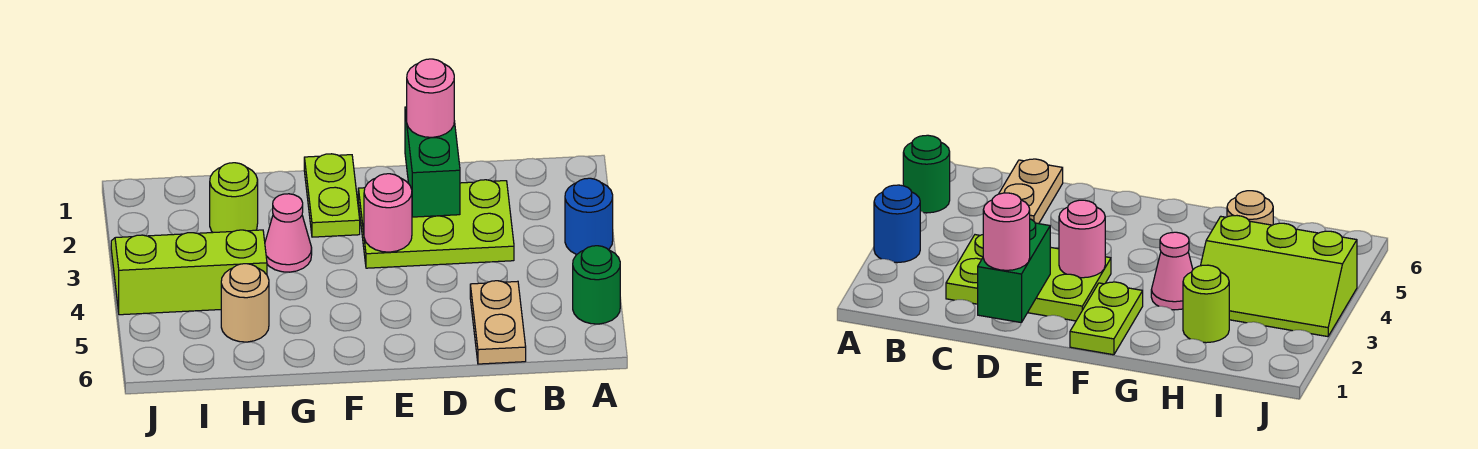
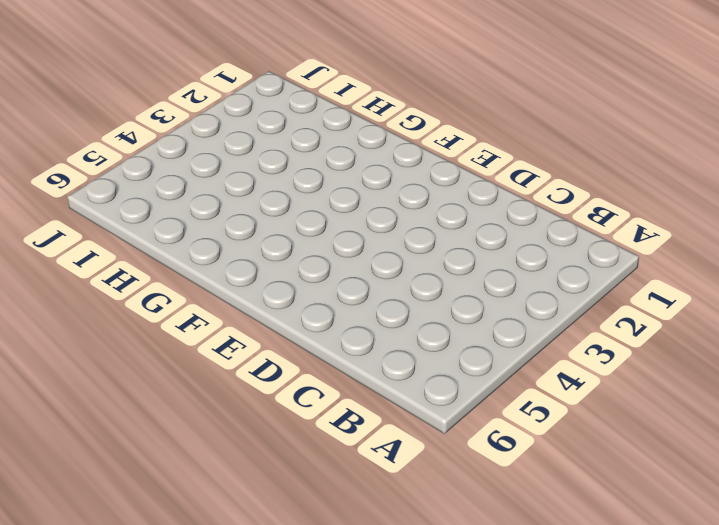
none -> blue round brick A3 level 1
none -> green round brick A5 level 1
none -> lime plate C2:E3 level 1

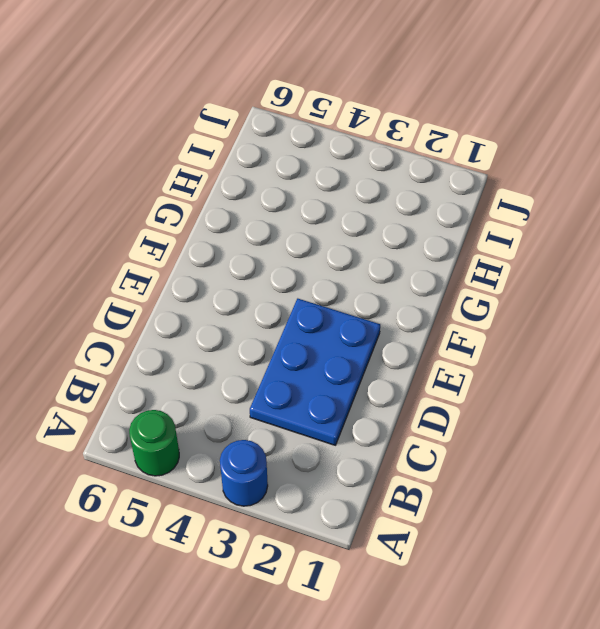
blue plate C2:E3 level 1 -> lime plate C2:E3 level 1
none -> tan plate C5:C6 level 1
none -> lime plate F1:F2 level 1
none -> pink cone G3 level 1

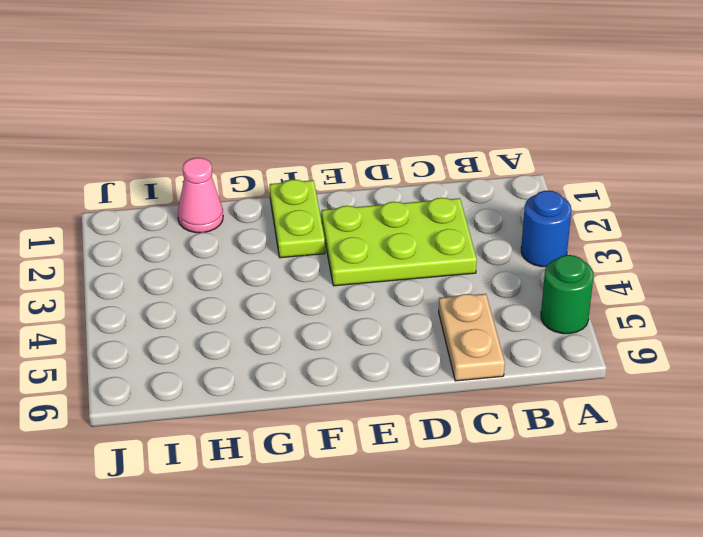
pink cone H1 level 1 -> pink cone G3 level 1
none -> lime round brick H2 level 1
none -> lime slope H3:J4 level 1 top 4
none -> tan round brick H5 level 1

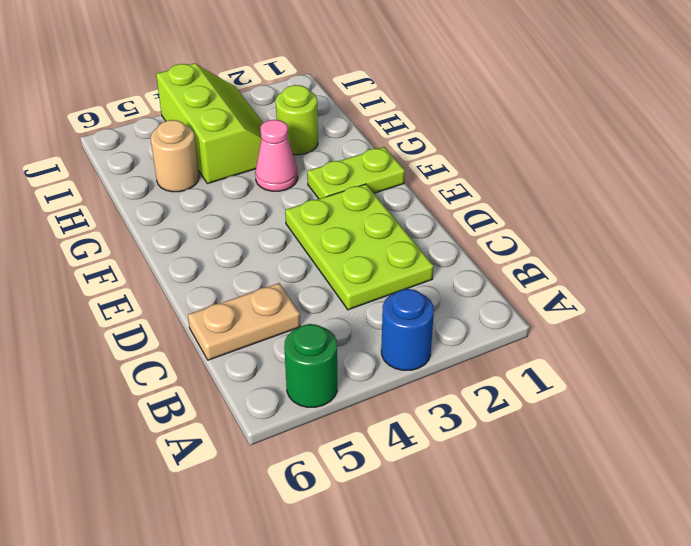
none -> green brick D1:D2 level 2
none -> pink round brick E3 level 2
none -> pink round brick D1 level 3

